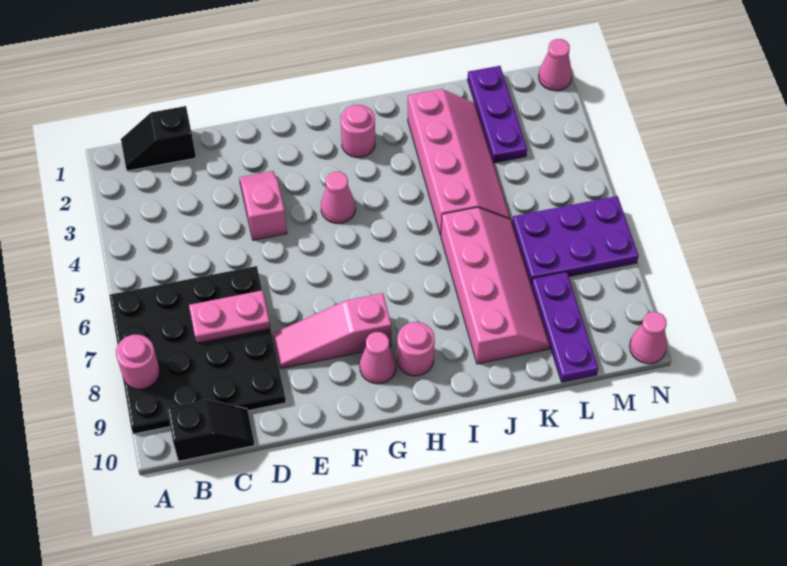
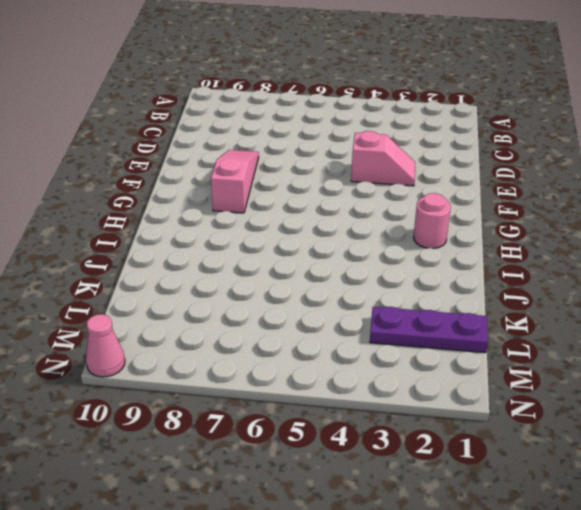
none -> black plate A6:D9 level 1
none -> black slope B1:C1 level 1 top C
none -> black slope B10:C10 level 1 top B

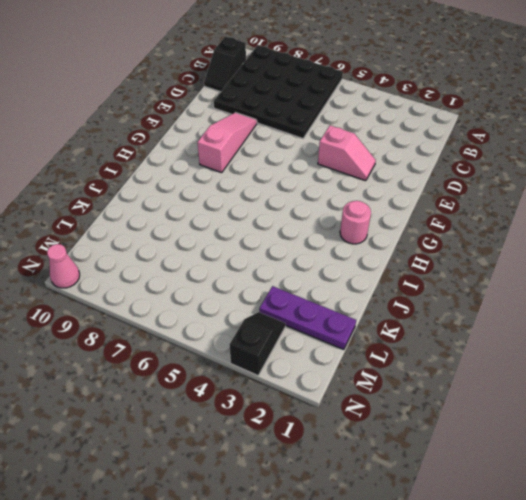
black slope M3:N3 level 1 top N -> black slope B1:C1 level 1 top C
none -> pink cone G4 level 1
none -> pink cone G9 level 1
none -> pink round brick H9 level 1

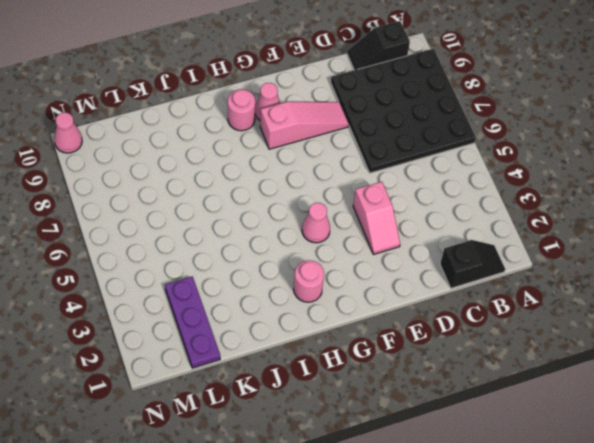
none -> pink slope J2:K5 level 1 top J
none -> pink slope J6:K9 level 1 top J
none -> purple plate L6:N7 level 1

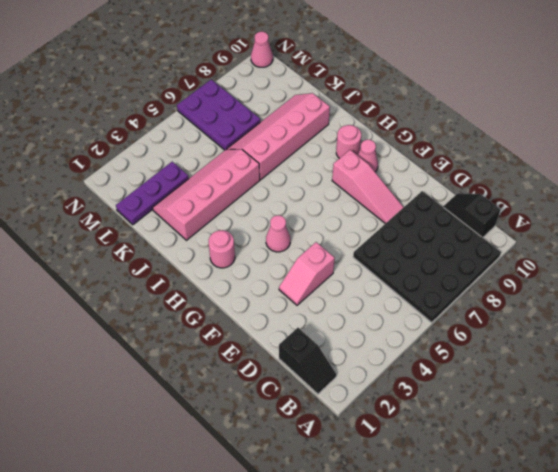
none -> purple plate L8:L10 level 1
none -> pink cone N1 level 1
none -> pink round brick A8 level 2

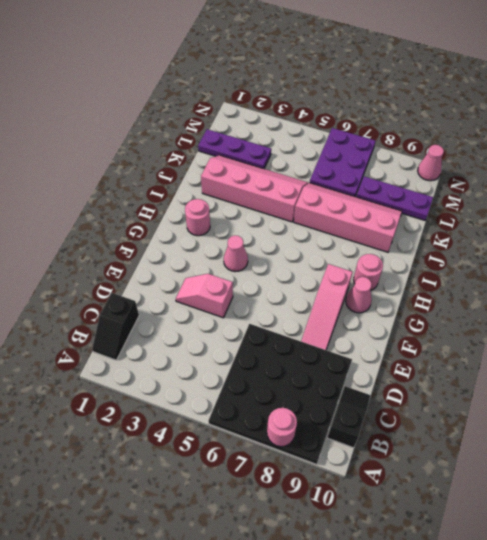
none -> pink cone N1 level 1
none -> pink plate C7:D7 level 2

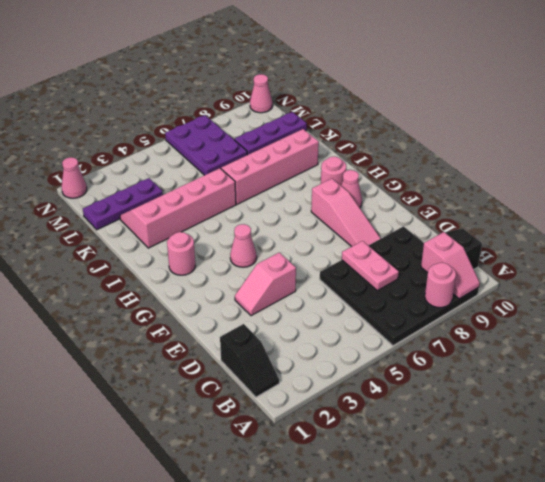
pink slope A9:B9 level 2 top B -> none

